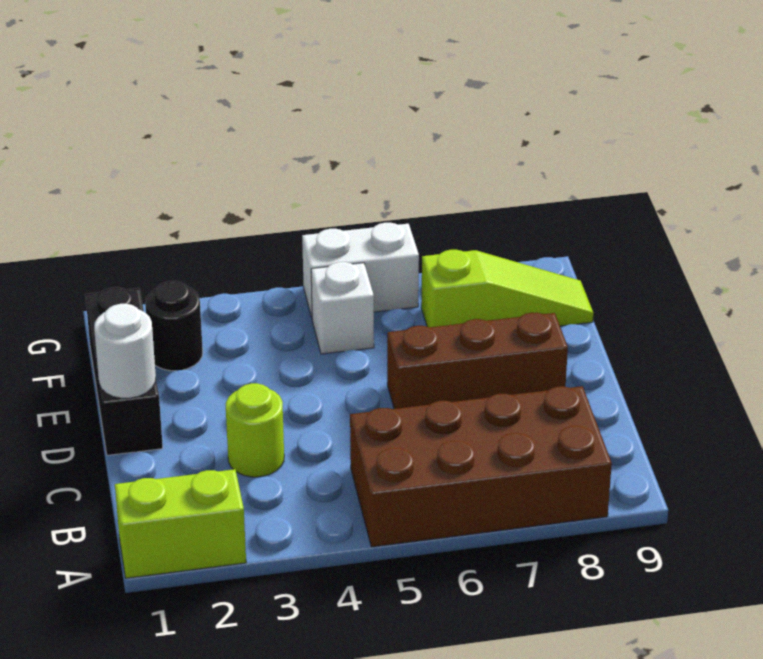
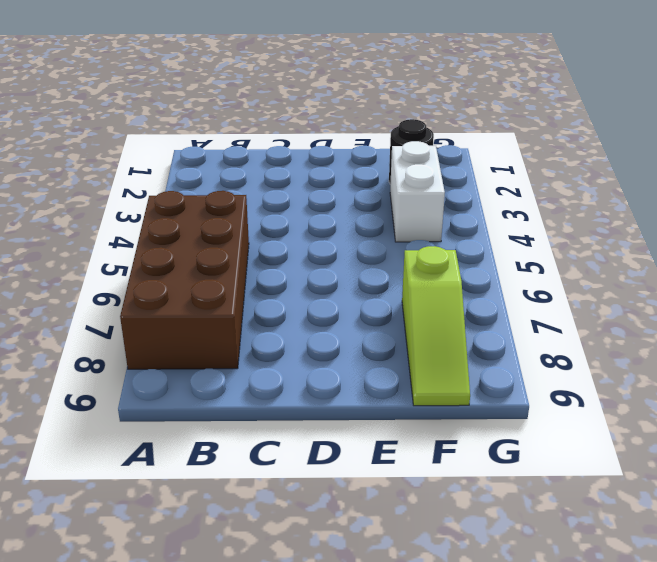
white brick F3:F4 level 1 -> white brick G5:G6 level 1
none -> lime brick A1:A2 level 1
none -> lime round brick C3 level 1

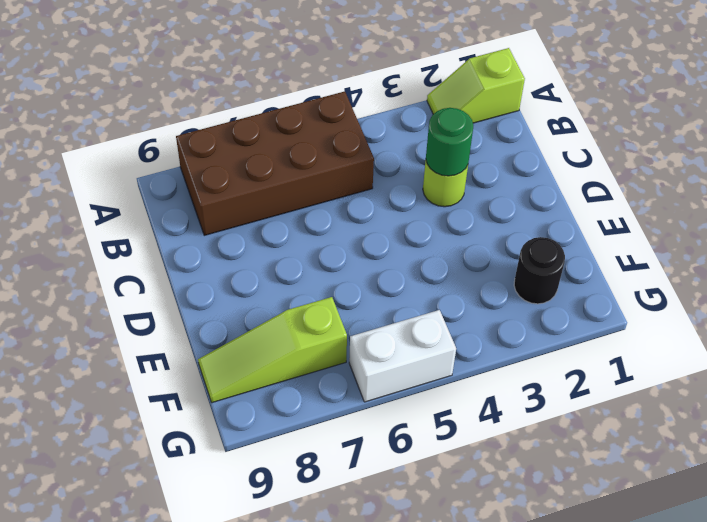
lime slope A1:A2 level 1 top 1 -> lime brick A1:A2 level 1
green round brick C3 level 2 -> none
none -> black brick D1:F1 level 1
none -> brown brick D6:D8 level 1

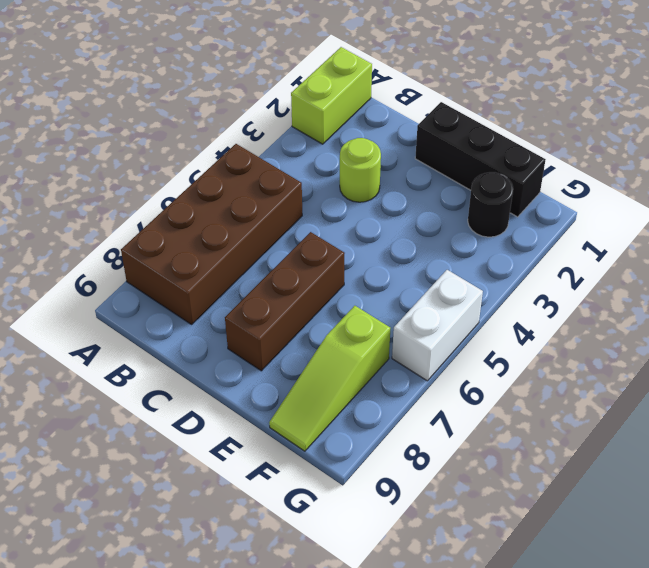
none -> white brick F5 level 1
none -> white round brick D1 level 2

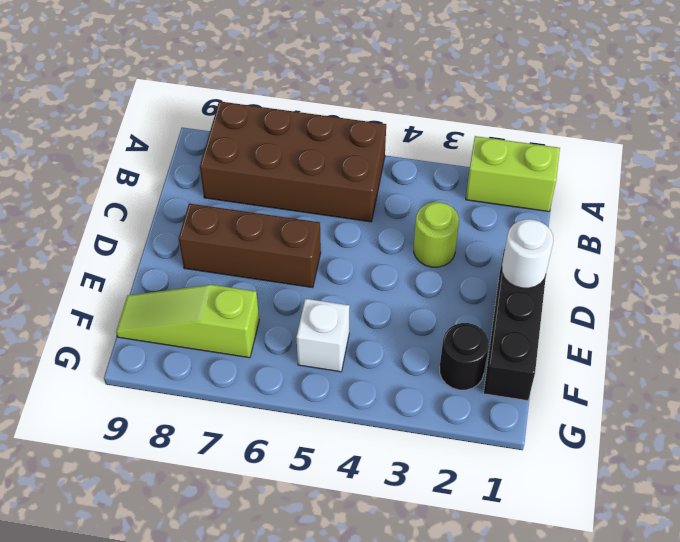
none -> white brick G5:G6 level 1

